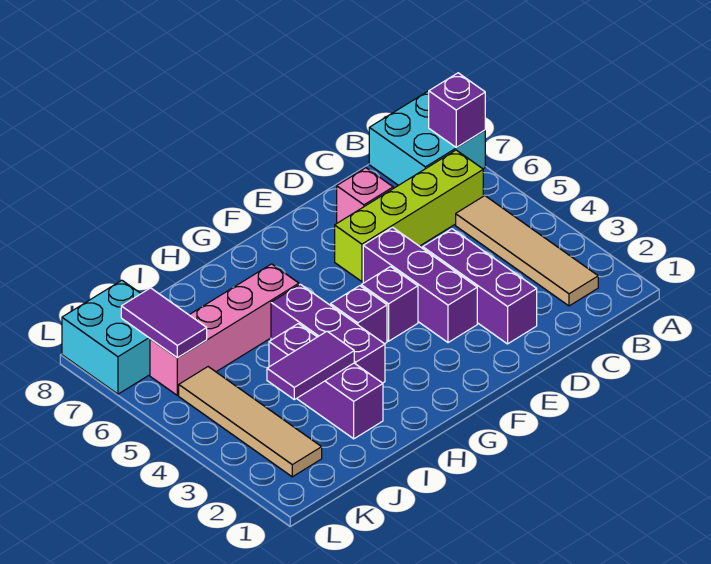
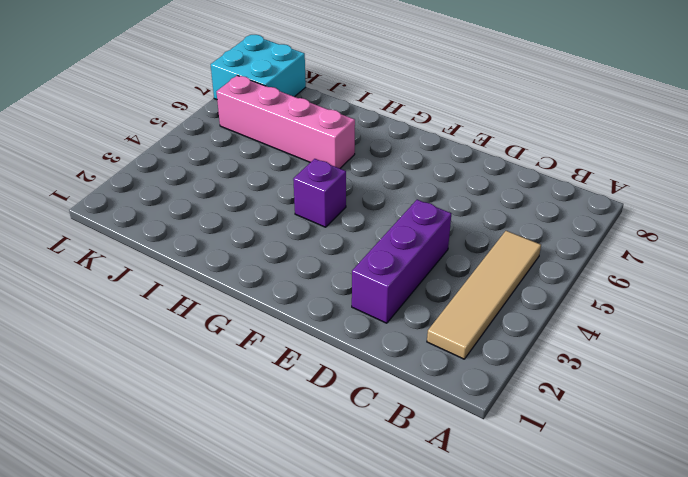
none -> cyan brick A7:B8 level 1
none -> lime brick B6:E6 level 1
none -> pink brick D7 level 1

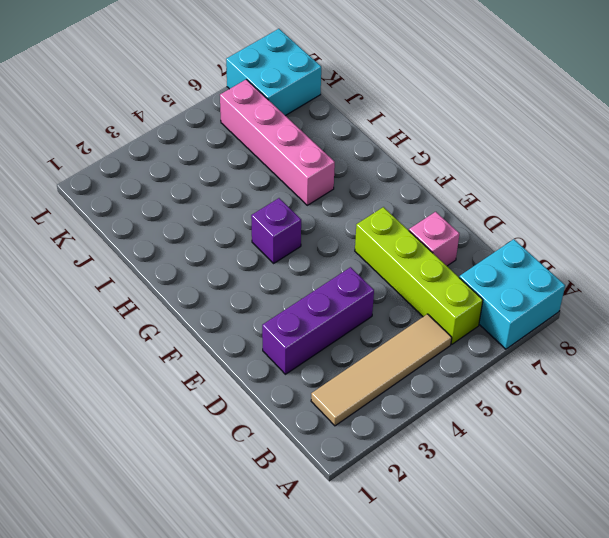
none -> purple brick E3:E5 level 1
none -> purple brick F4 level 1
none -> purple brick H3:H5 level 1

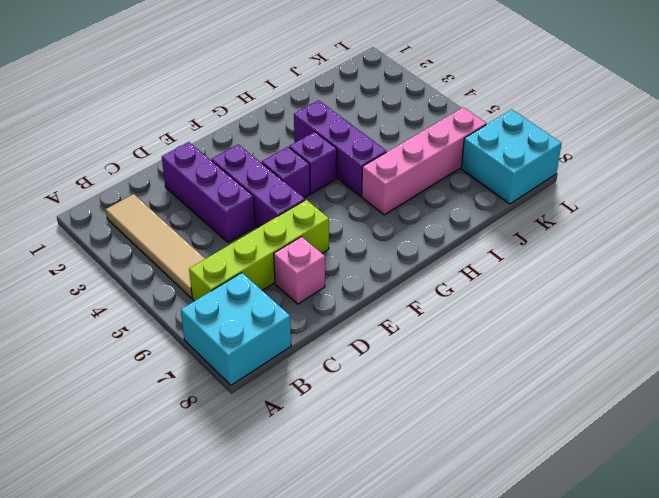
none -> purple brick I2:I4 level 1
none -> tan tile K2:K5 level 1
none -> purple brick A7 level 2

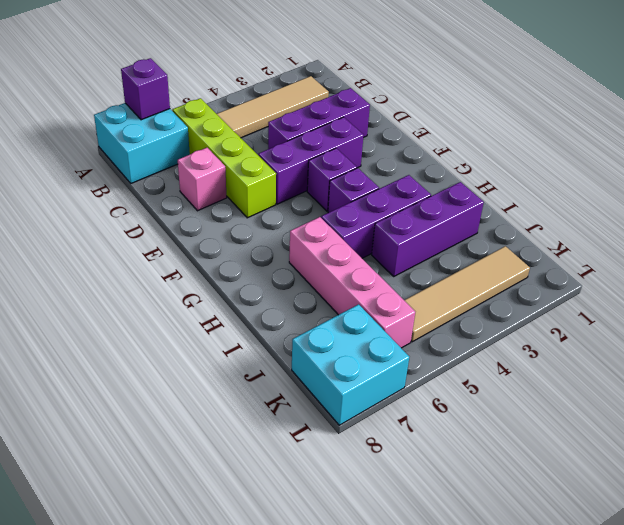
none -> purple tile I3:J3 level 2
none -> purple tile K6:K7 level 2

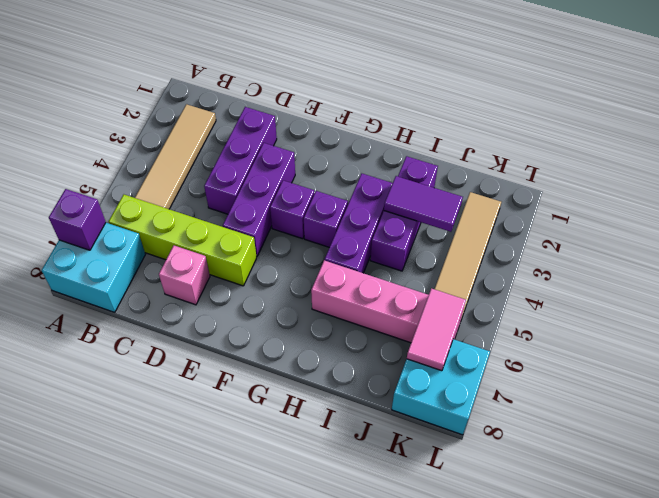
pink tile K6:K7 level 2 -> purple tile K6:K7 level 2

